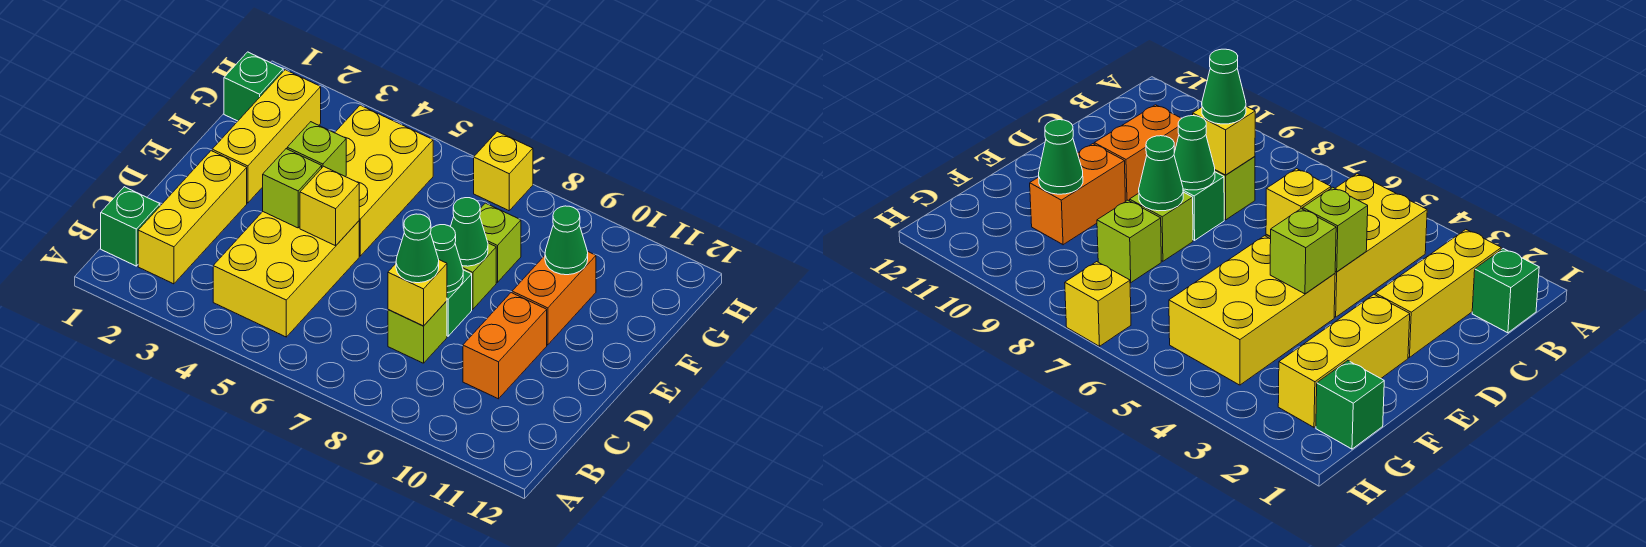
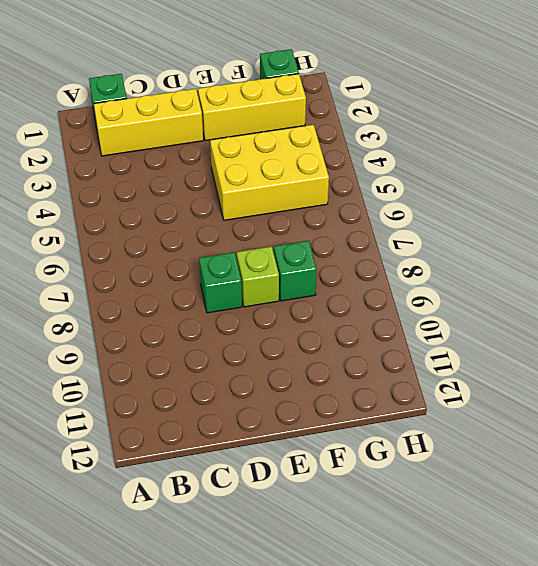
green brick F8 level 1 -> lime brick F8 level 1
none -> yellow brick B4:D5 level 1
none -> lime brick C8 level 1
none -> orange brick C10:D10 level 1

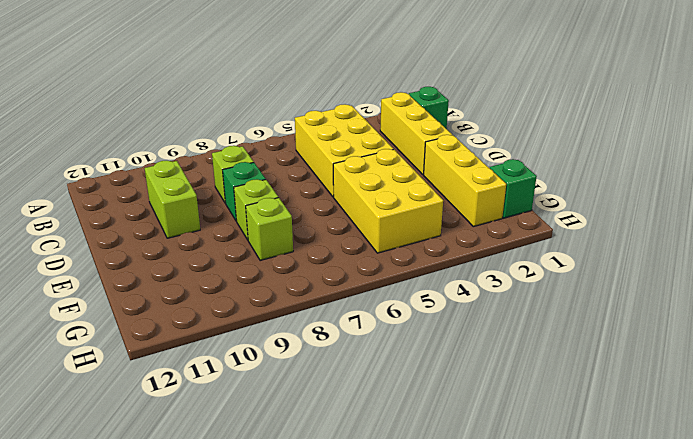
lime brick C10:D10 level 1 -> orange brick C10:D10 level 1
none -> orange brick E10:F10 level 1
none -> yellow brick H7 level 1
none -> yellow brick C8 level 2

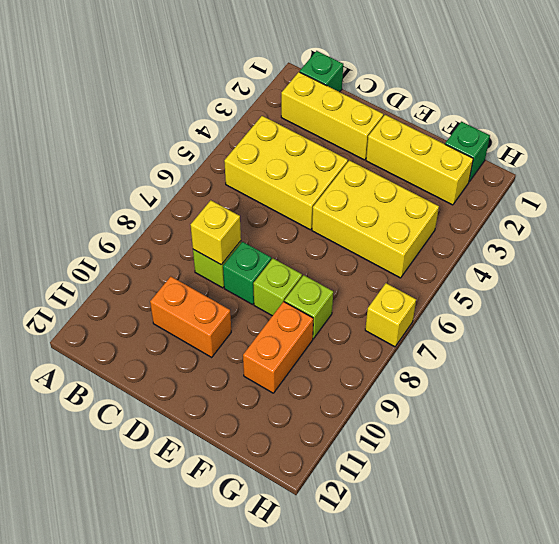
orange brick F9:F10 level 1 -> orange brick E10:F10 level 1
none -> lime brick D4 level 2
none -> yellow brick D5 level 2
none -> green cone D8 level 2

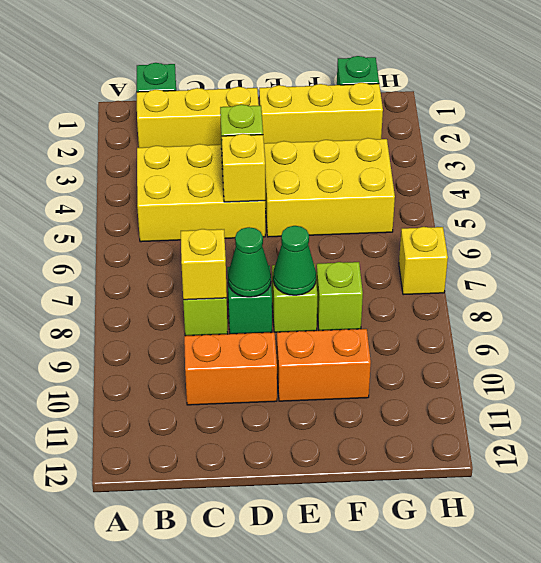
none -> lime brick E4 level 2
none -> green cone F10 level 2
none -> green cone C8 level 3

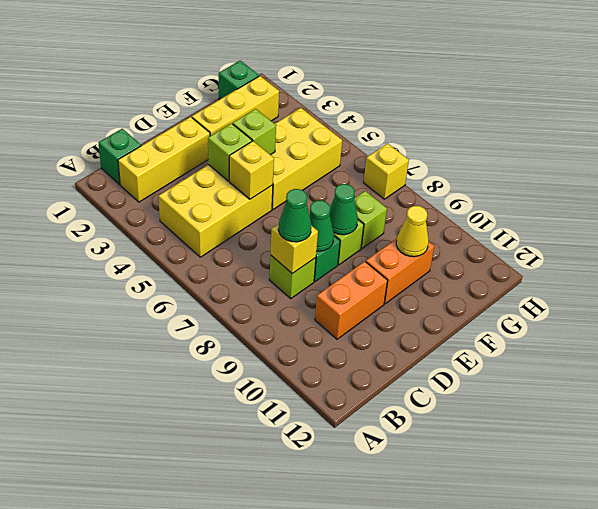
yellow cone F10 level 2 -> green cone F10 level 2

